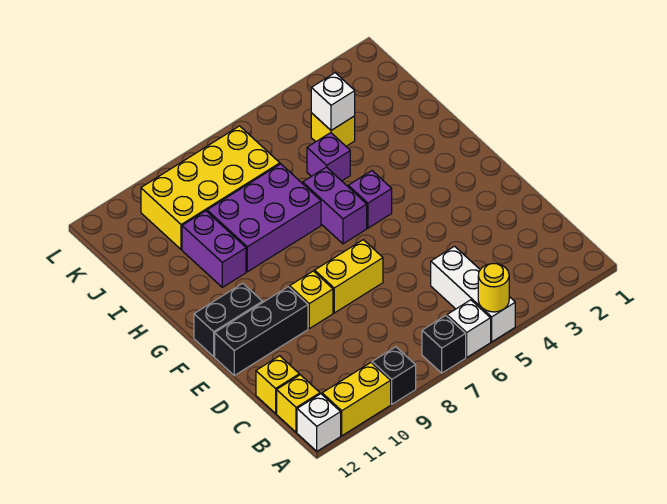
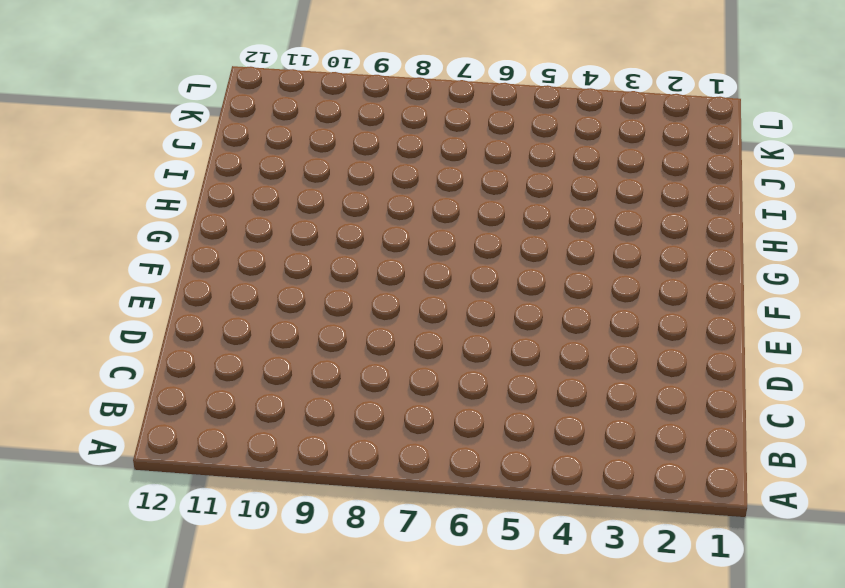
none -> white brick A5:C5 level 1
none -> white brick A6 level 1
none -> black brick A7 level 1

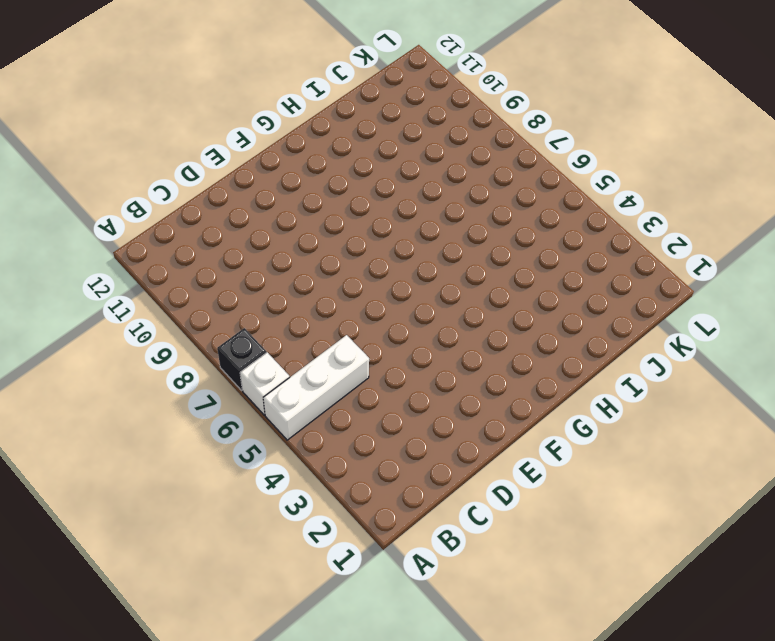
none -> black brick A9 level 1
none -> yellow brick A10:A11 level 1
none -> white brick A12 level 1

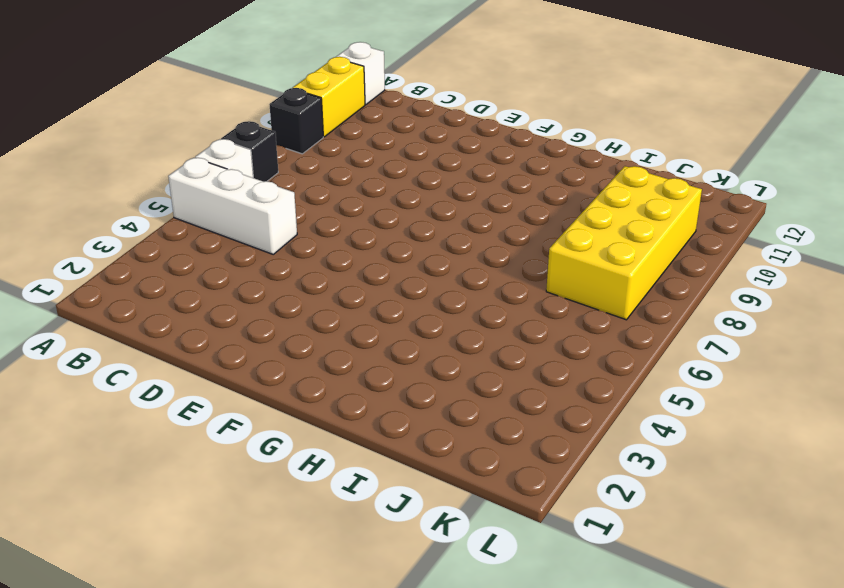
none -> yellow brick B12 level 1
none -> yellow brick C12 level 1
none -> yellow brick E7:E8 level 1

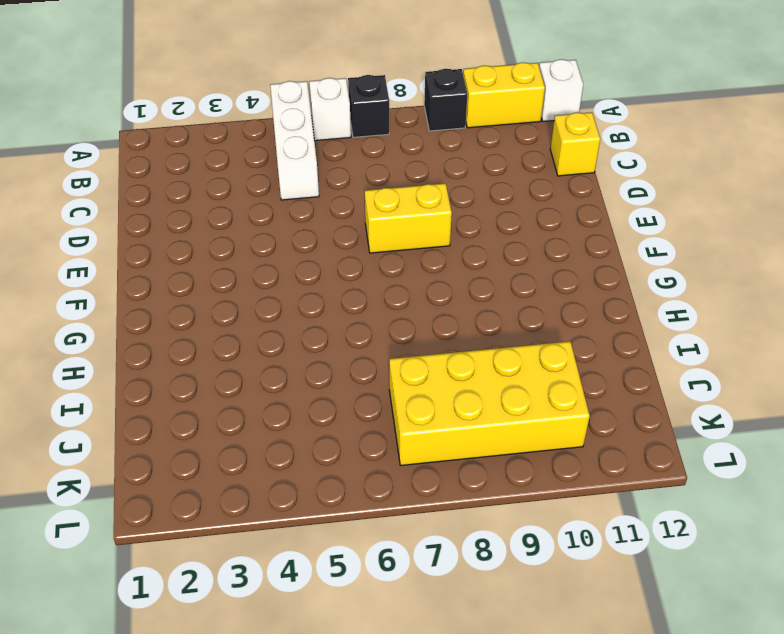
none -> yellow brick B12 level 1
none -> yellow brick E9 level 1
none -> black brick E10:E12 level 1

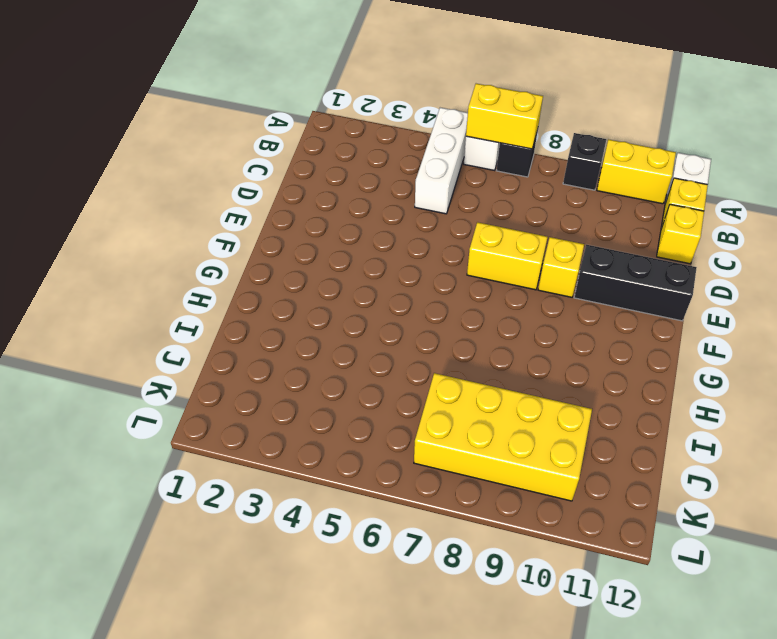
yellow brick A6:A7 level 2 -> none
none -> black brick F11:F12 level 1
none -> purple brick G5 level 1
none -> purple brick G6:H6 level 1

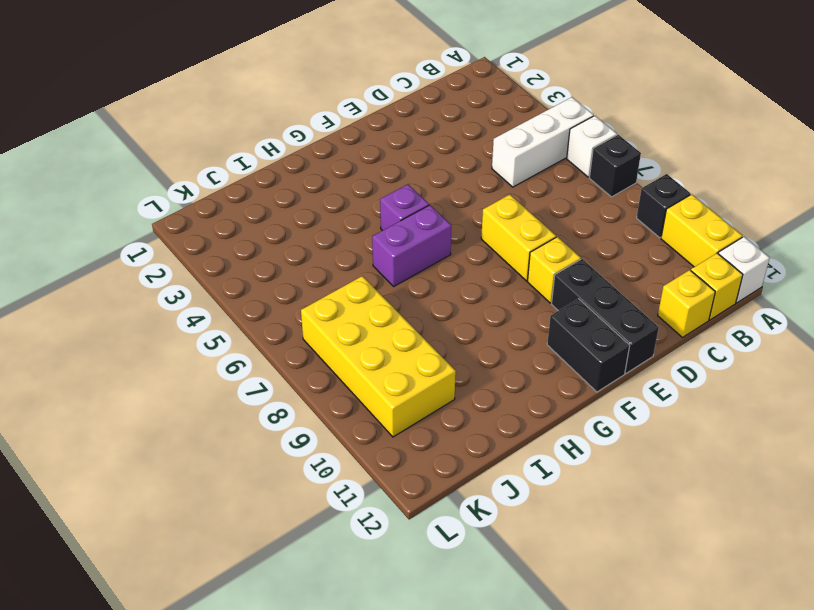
none -> purple brick H7:I9 level 1
none -> purple brick H10:I10 level 1
none -> purple brick I5 level 1

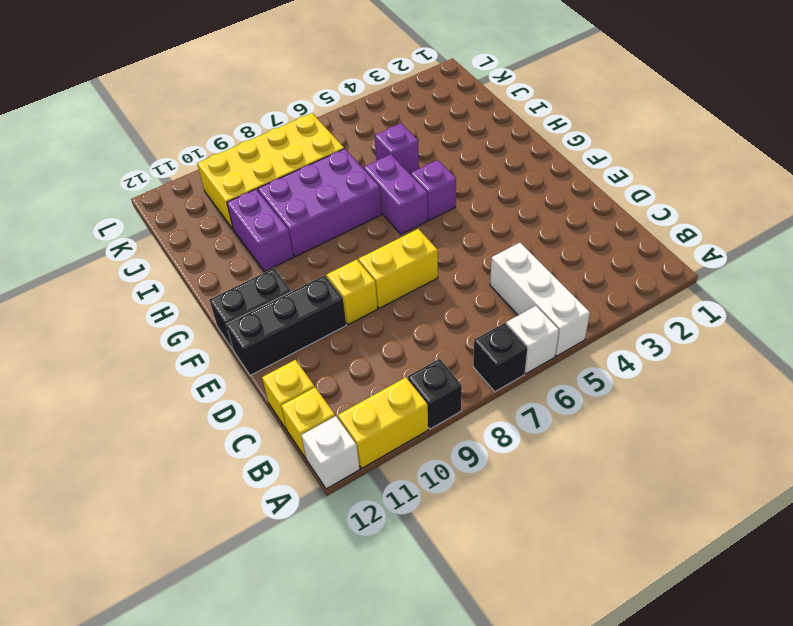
none -> yellow brick J4 level 1
none -> yellow round brick A5 level 2
none -> white brick J4 level 2

